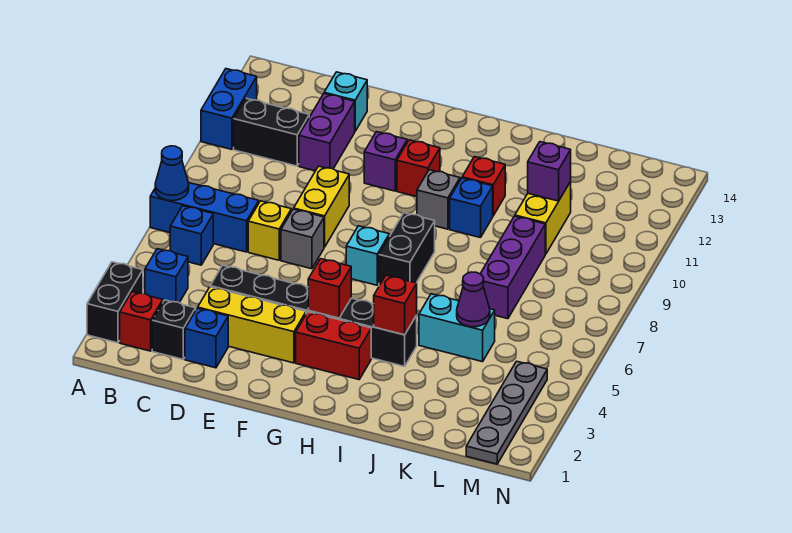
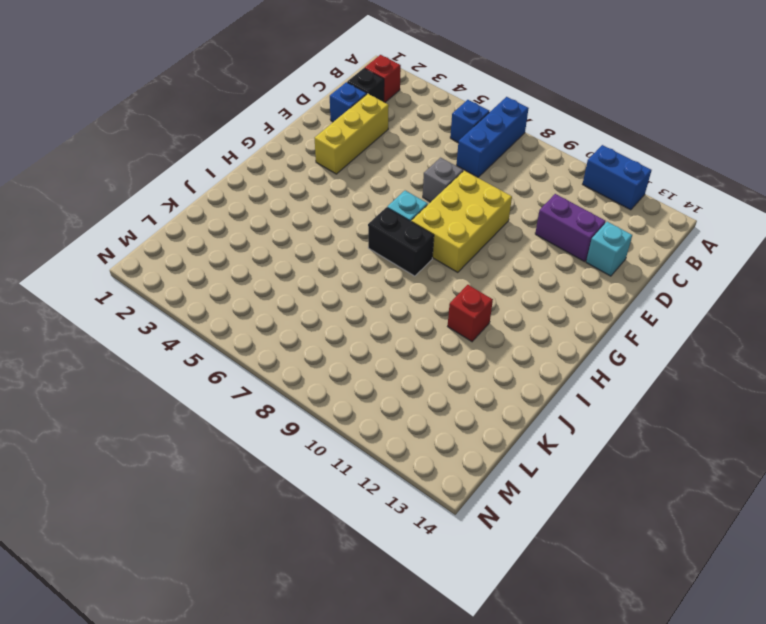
yellow brick E8:G9 level 1 -> yellow brick E8:E9 level 1
none -> black brick A2:A3 level 1
none -> blue brick B4 level 1
none -> black brick B11:C11 level 1
none -> black brick D4:I4 level 1

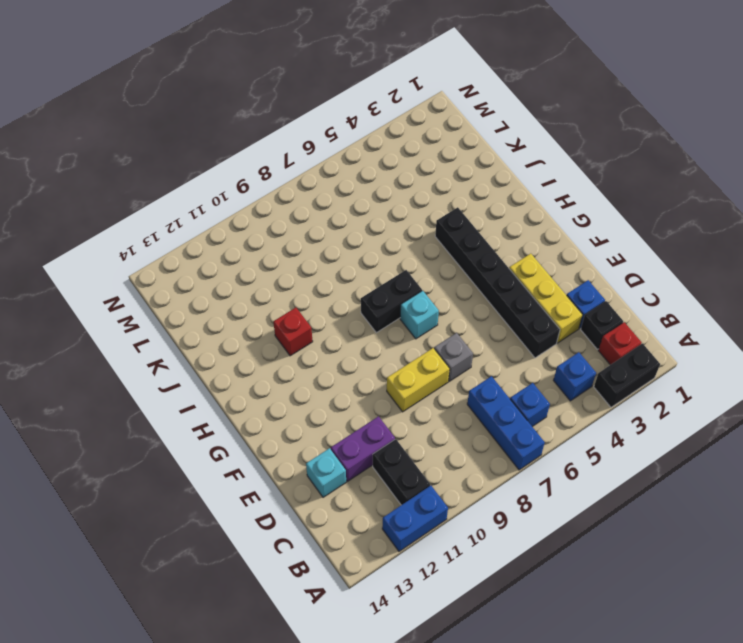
none -> yellow brick D7 level 1
none -> purple brick F11 level 1
none -> red brick G3:H3 level 1
none -> red brick G11 level 1

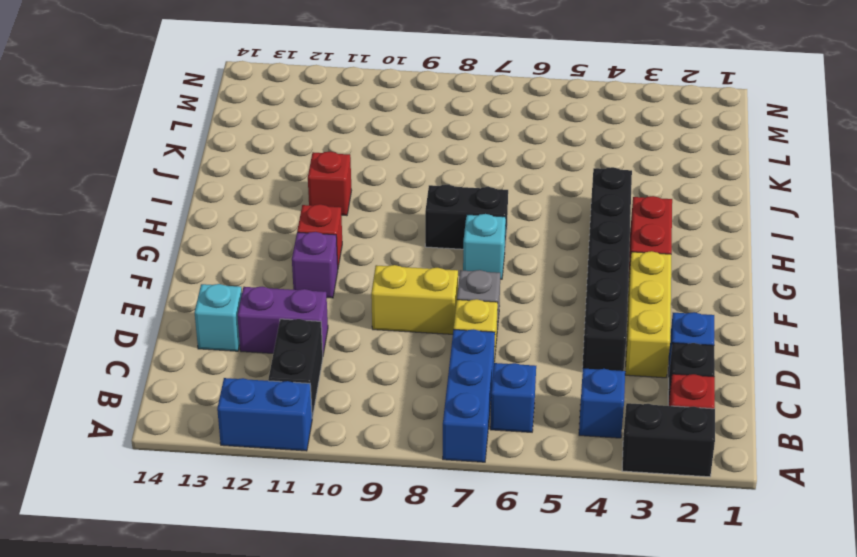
none -> grey brick H10 level 1
none -> blue brick I10 level 1
none -> cyan brick J5:K5 level 1
none -> purple brick K7:K9 level 1

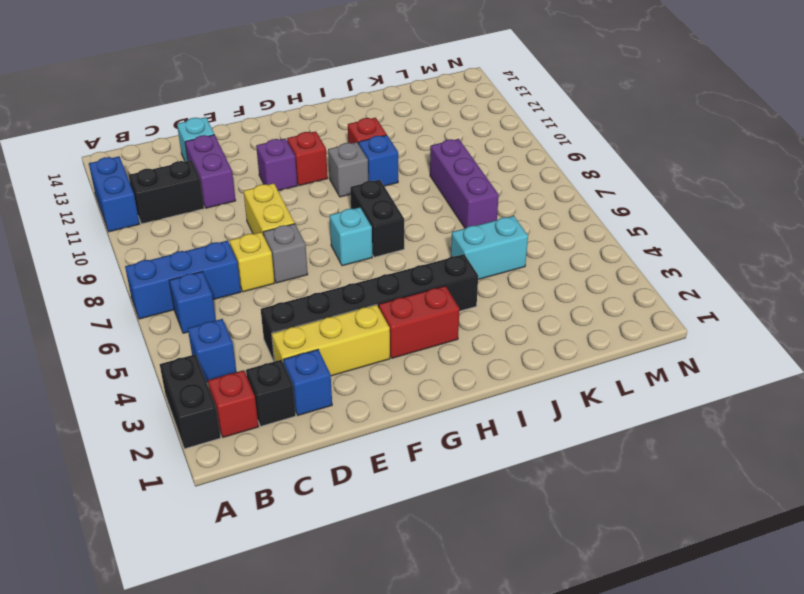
none -> yellow brick K10:K11 level 1
none -> grey plate M1:M4 level 1
none -> blue cone A7 level 2
none -> red brick G4 level 2

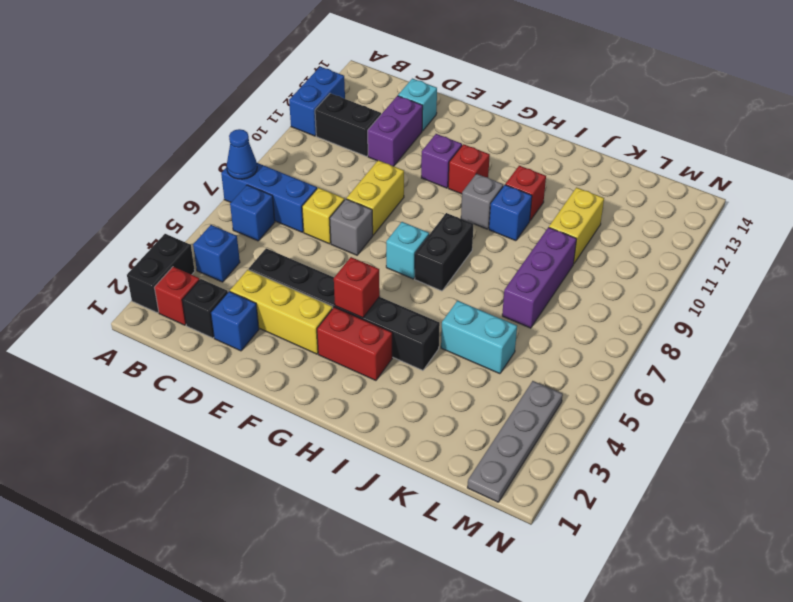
none -> red brick I4 level 2
none -> purple cone K5 level 2
none -> purple brick K11 level 2

